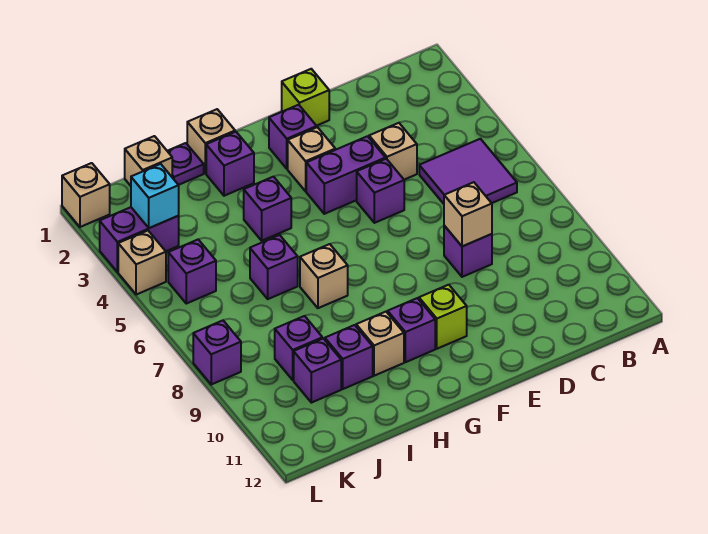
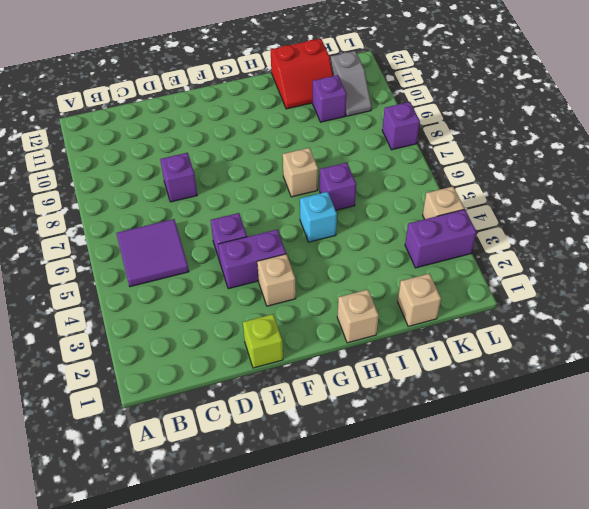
cyan brick H5 level 1 -> cyan brick K3 level 2
red slope I11:J12 level 1 top 12 -> none
grey slope K10:K11 level 1 top 11 -> none
none -> tan brick D4 level 1
none -> purple brick F2 level 1
none -> lime brick F10 level 1

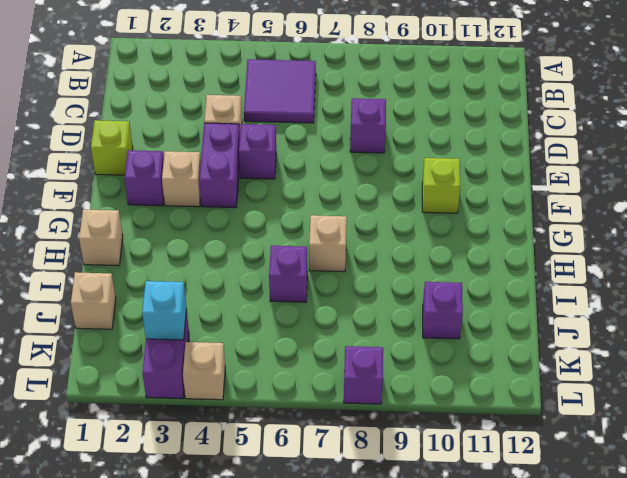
none -> purple brick G10 level 1
none -> purple brick H2 level 1
none -> purple brick H4 level 1

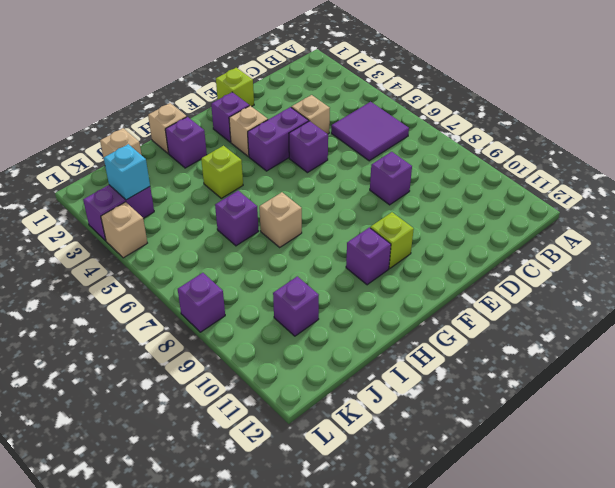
lime brick H4 level 1 -> purple brick H4 level 1
none -> tan brick H10 level 1
none -> purple plate I1 level 1
none -> purple brick I10 level 1

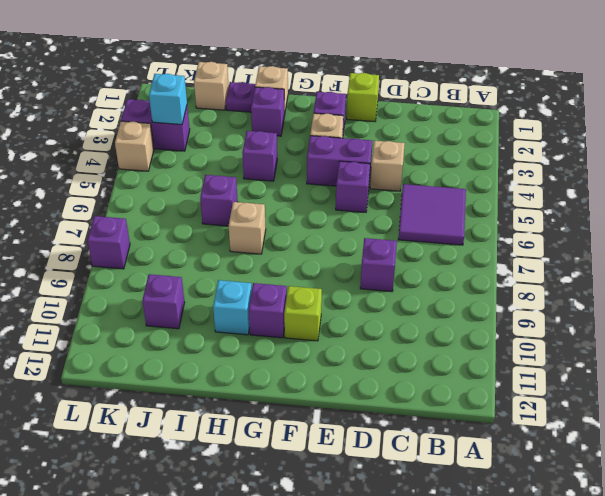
cyan brick H10 level 1 -> tan brick H10 level 1
none -> purple brick I10 level 1
none -> purple brick J9 level 1
none -> purple brick K5 level 1

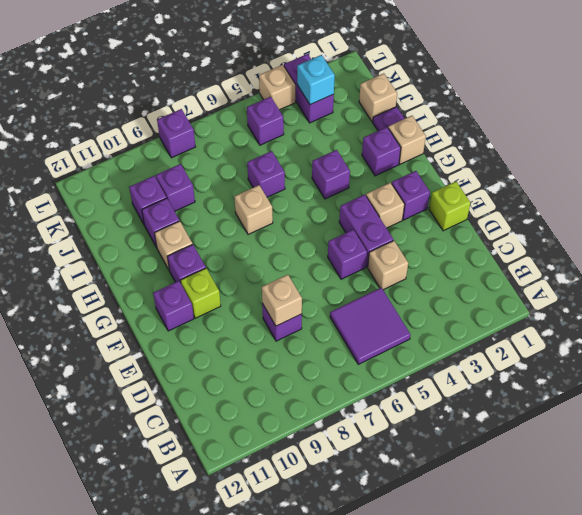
purple brick F11 level 1 -> none
none -> tan brick L1 level 1

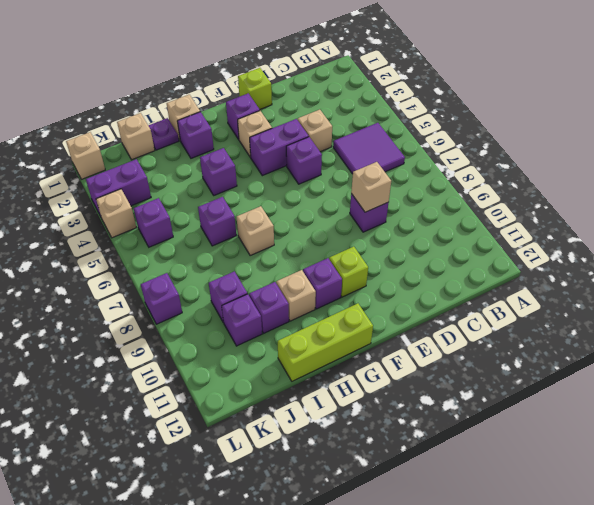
lime brick G12:I12 level 1 -> none
none -> cyan brick K3 level 2

